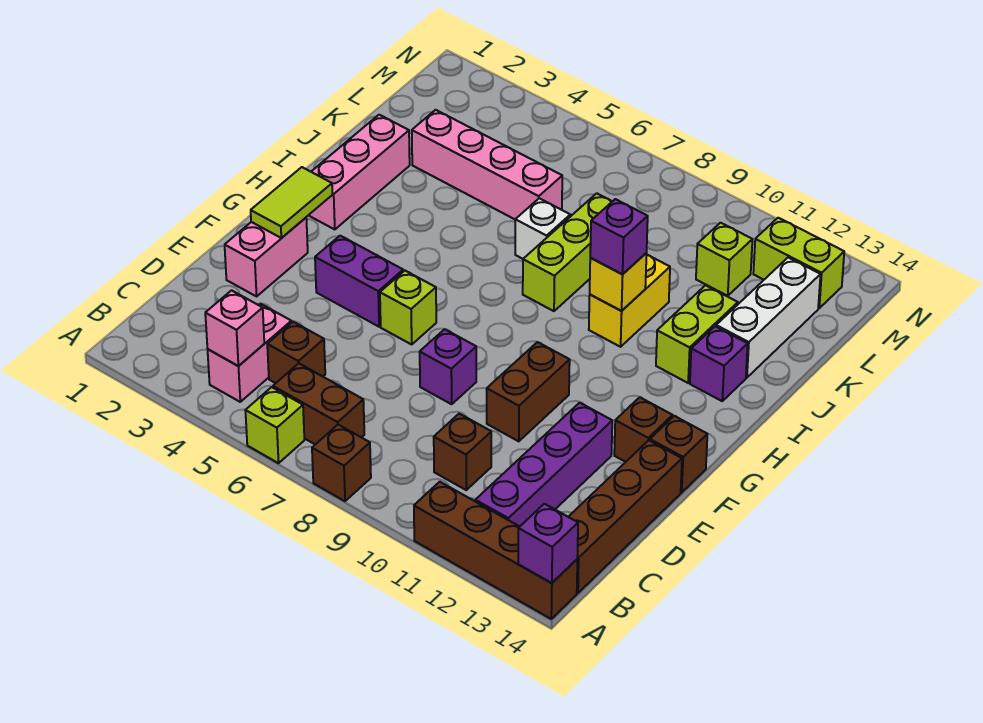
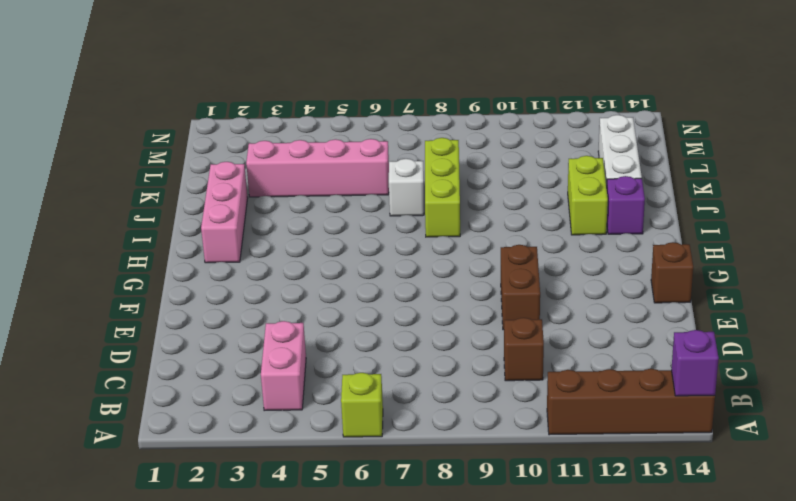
none -> brown brick A8 level 1
none -> brown brick B6:B7 level 1
none -> purple brick B12:E12 level 1
none -> brown brick B14:E14 level 1

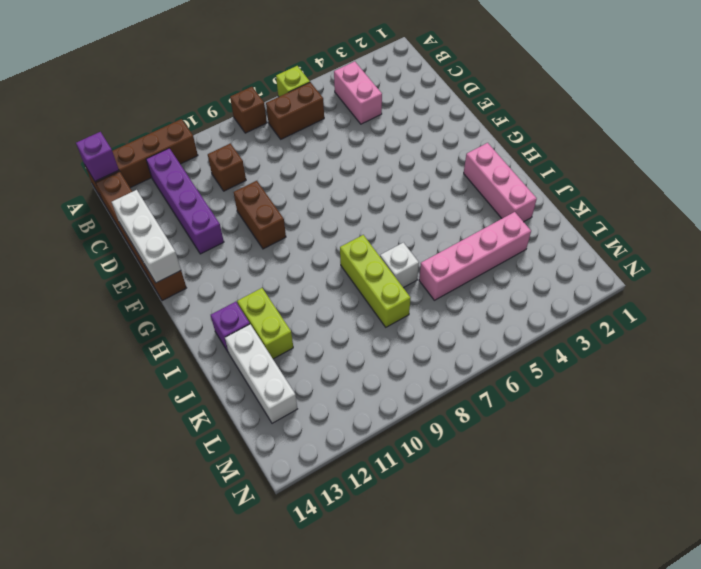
white brick D14:F14 level 2 -> none
none -> brown brick C5 level 1
none -> pink brick E2:F2 level 1
none -> purple brick E8 level 1
none -> purple brick F4:F5 level 1

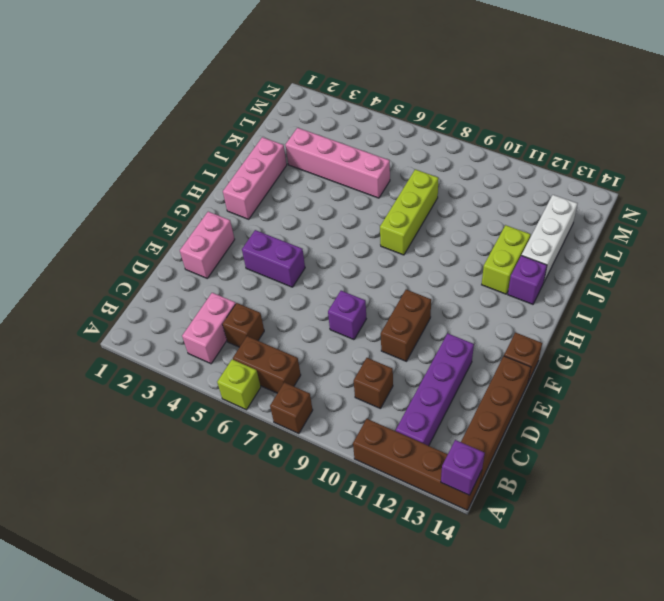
none -> lime brick F6 level 1
none -> brown brick F13 level 1
none -> yellow brick I10:J10 level 1
none -> white brick J7 level 1

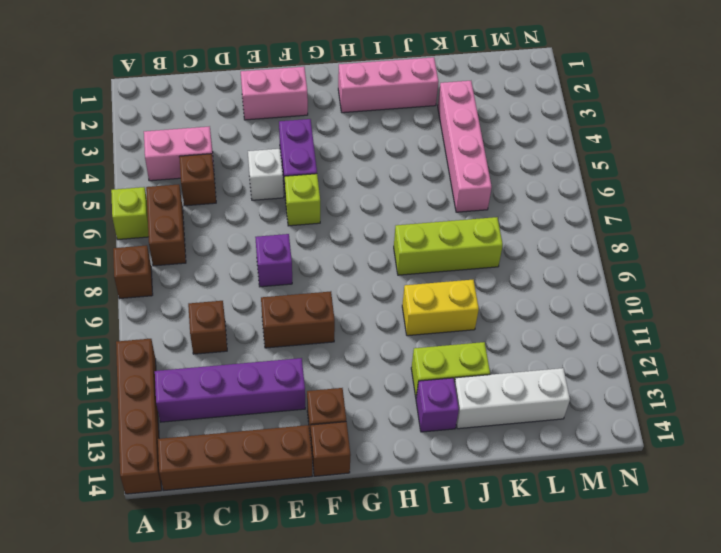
white brick E5 level 1 -> white brick J7 level 1
none -> lime brick L11 level 1
none -> lime brick M12:M13 level 1
none -> purple brick A14 level 2
none -> pink brick B4 level 2

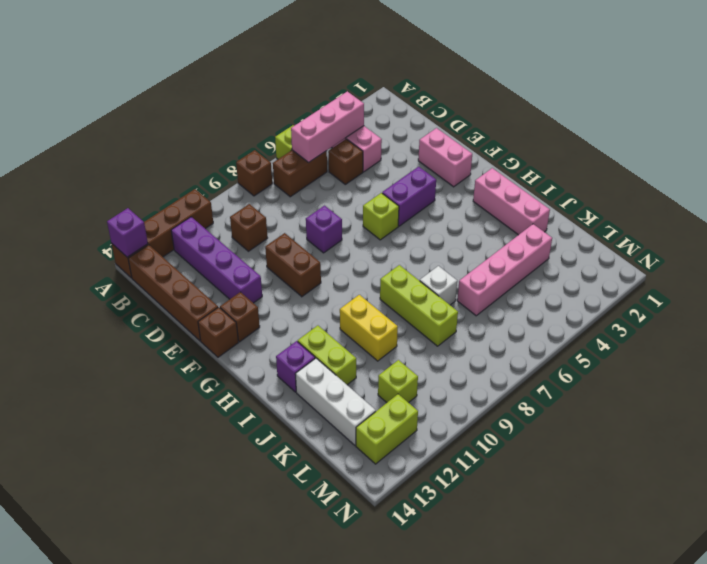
pink brick B4:B6 level 2 -> pink brick B4 level 2
none -> lime tile F2:G2 level 2
none -> yellow brick I10 level 2
none -> purple brick I10 level 3

